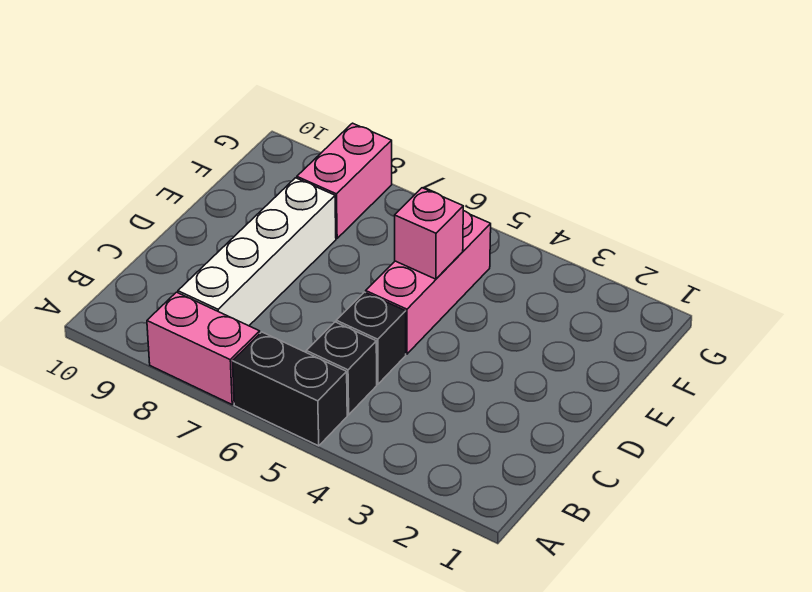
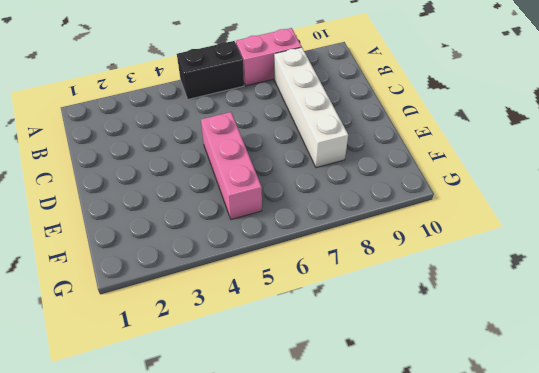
none -> black brick B5 level 1
none -> black brick C5 level 1

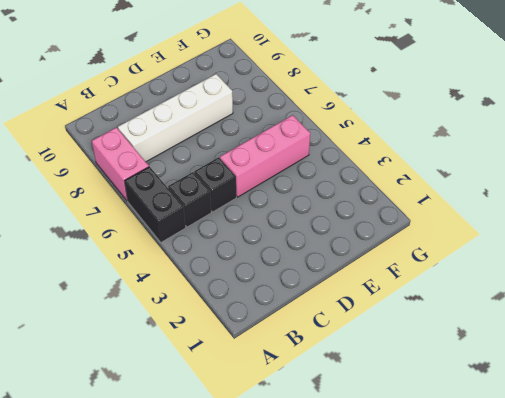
none -> pink brick F8:G8 level 1
none -> pink brick E5 level 2

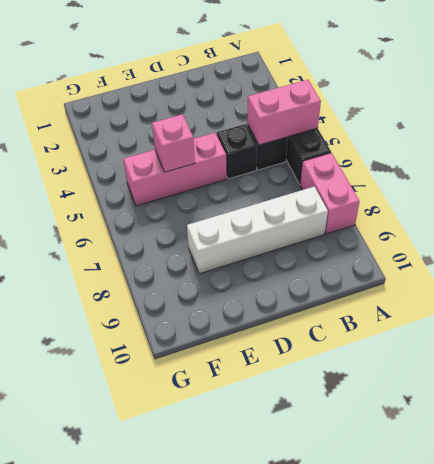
pink brick A5:B5 level 2 -> pink brick F8:G8 level 1

